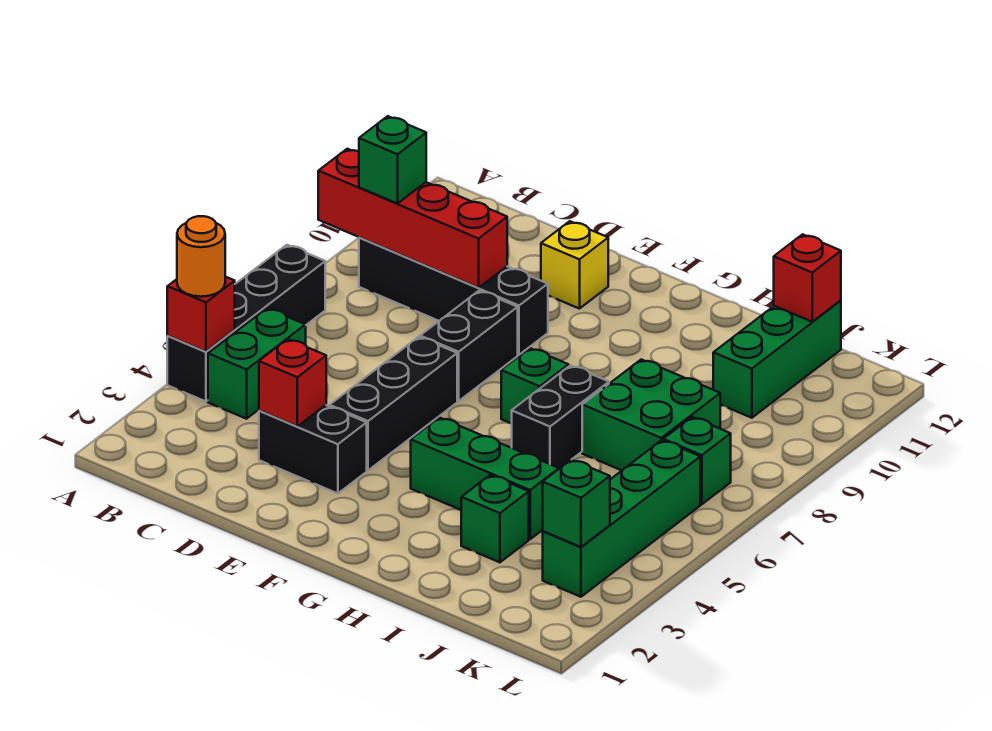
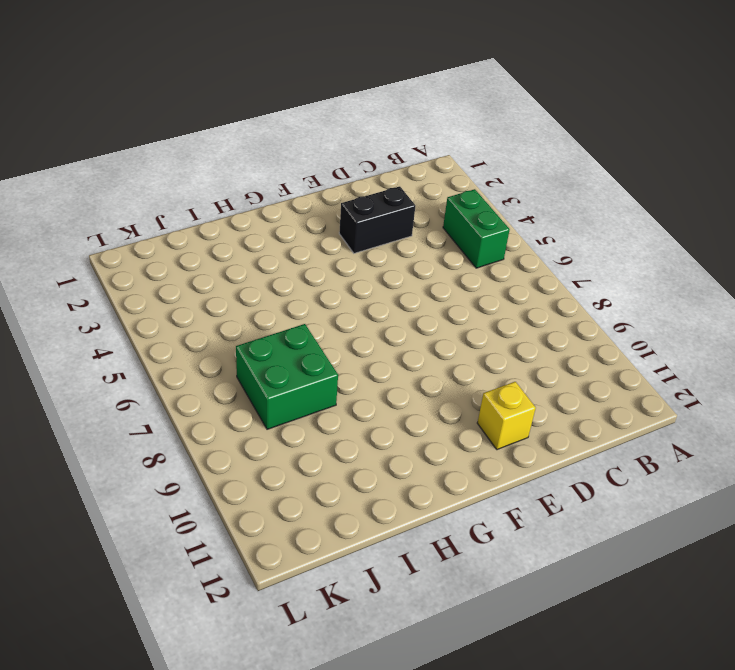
none -> black brick A4:A7 level 1
none -> black brick B9:E9 level 1
none -> black brick E4:E6 level 1

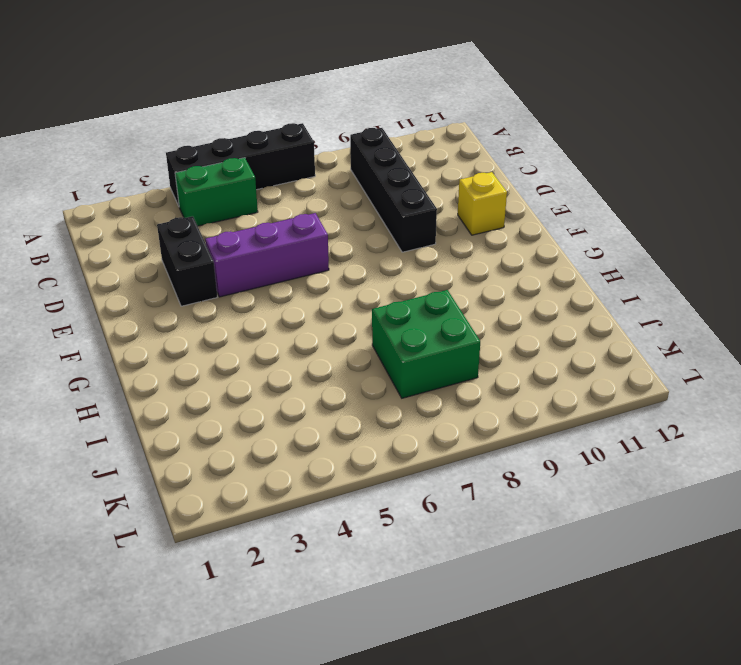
purple brick E4:E6 level 1 -> black brick E4:E6 level 1
none -> black brick E7:E8 level 1
none -> green brick G4:I4 level 1
none -> green brick G7 level 1

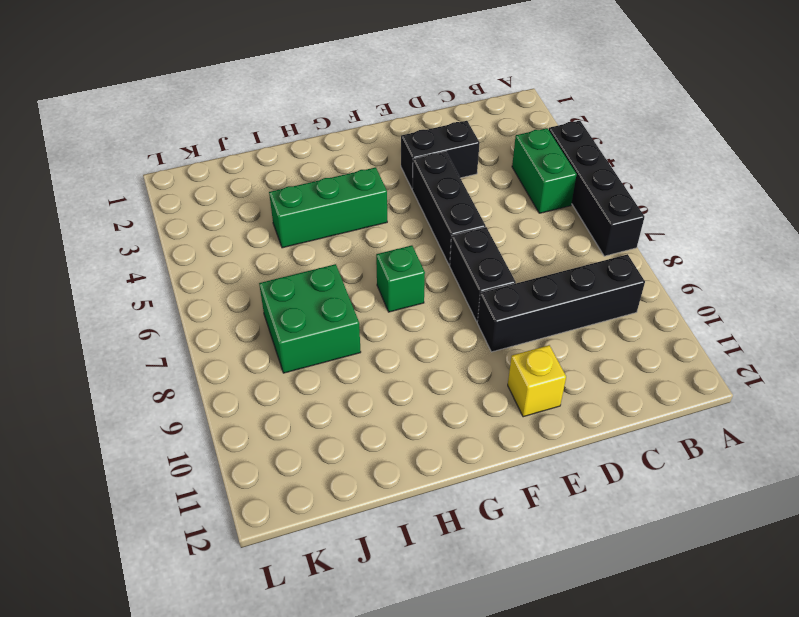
none -> black brick H6:H7 level 1
none -> green brick I3 level 1
none -> green brick J10:J12 level 1

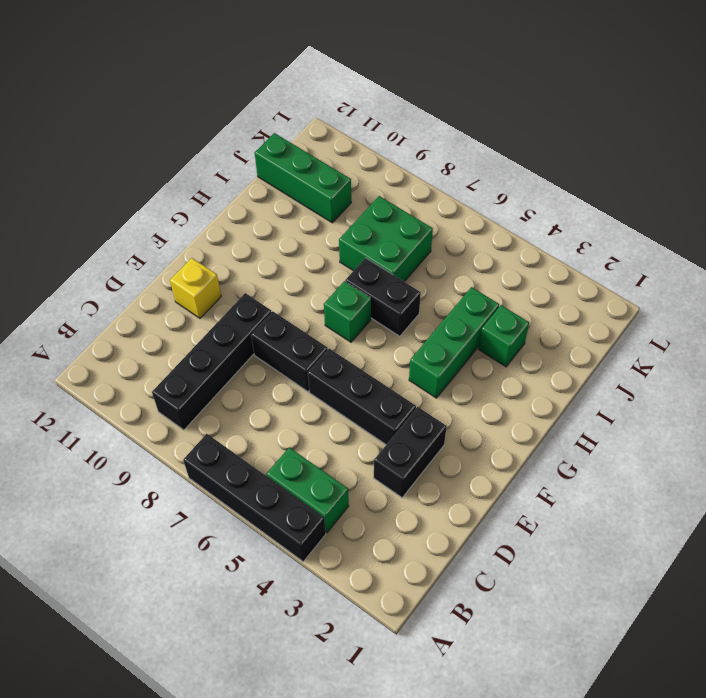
none -> green brick K3:K6 level 1
none -> green brick K7 level 1
none -> red brick A4 level 2

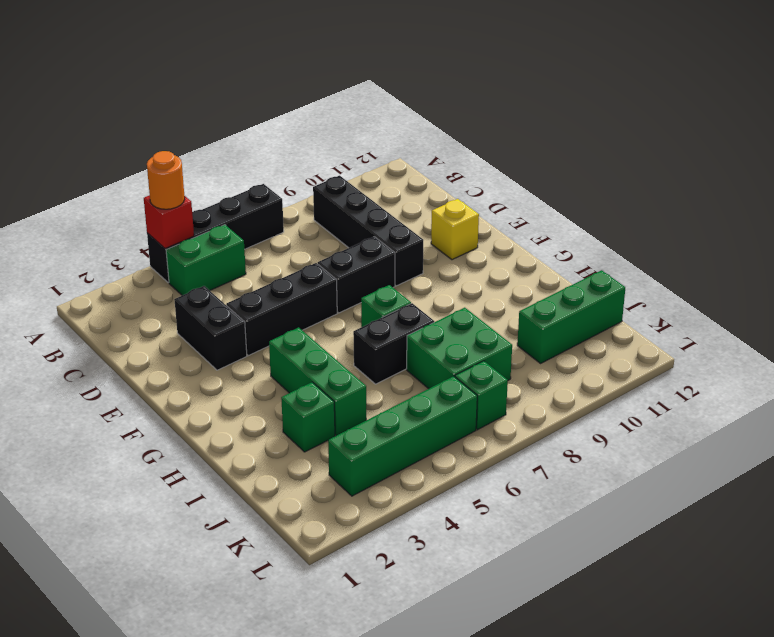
none -> red brick A9:D9 level 2
none -> red brick D3 level 2
none -> red brick J12 level 2

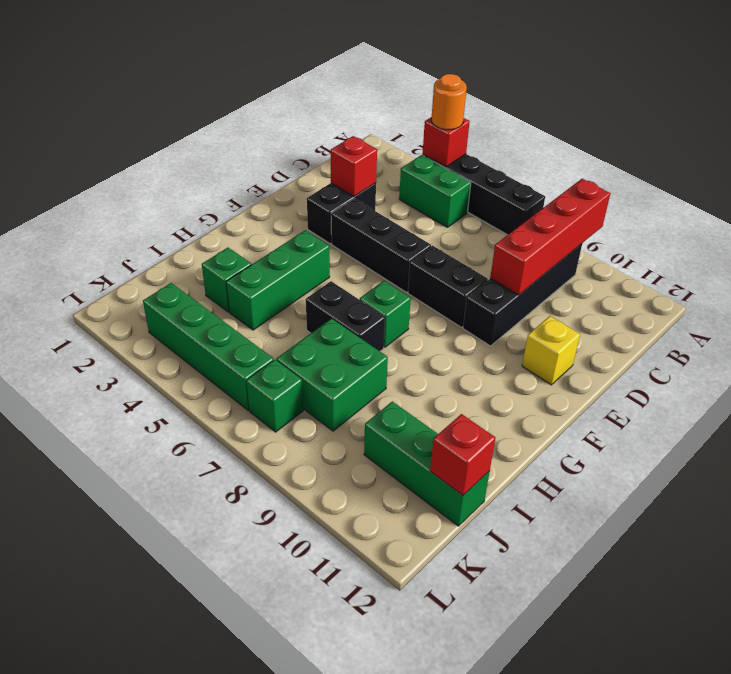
none -> green brick K3 level 2
none -> green brick B9 level 3

